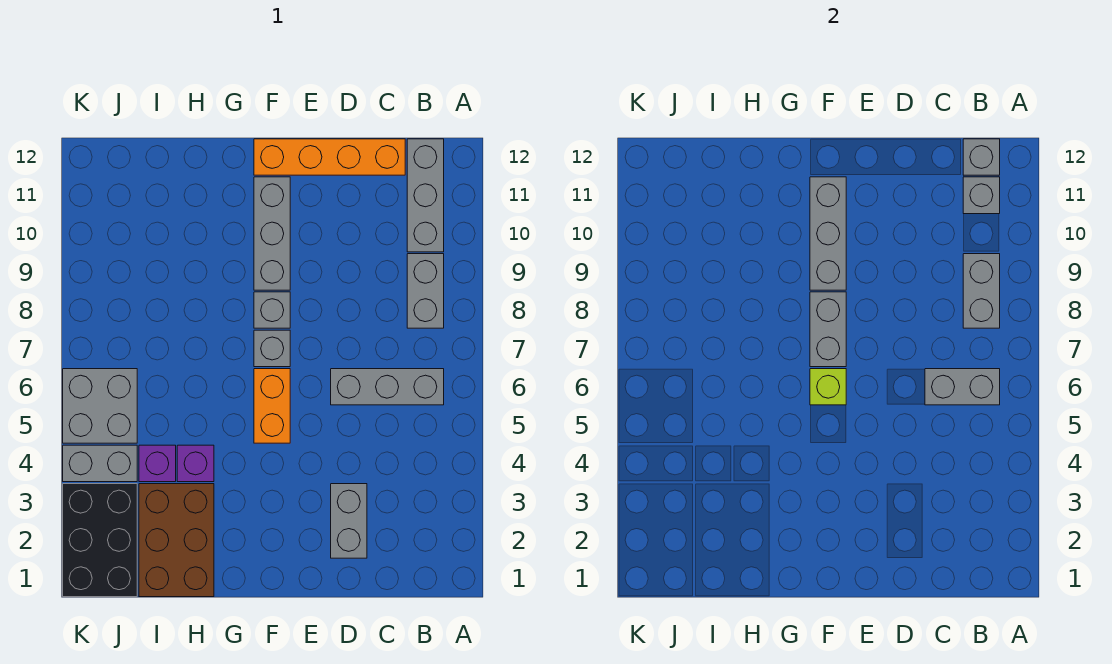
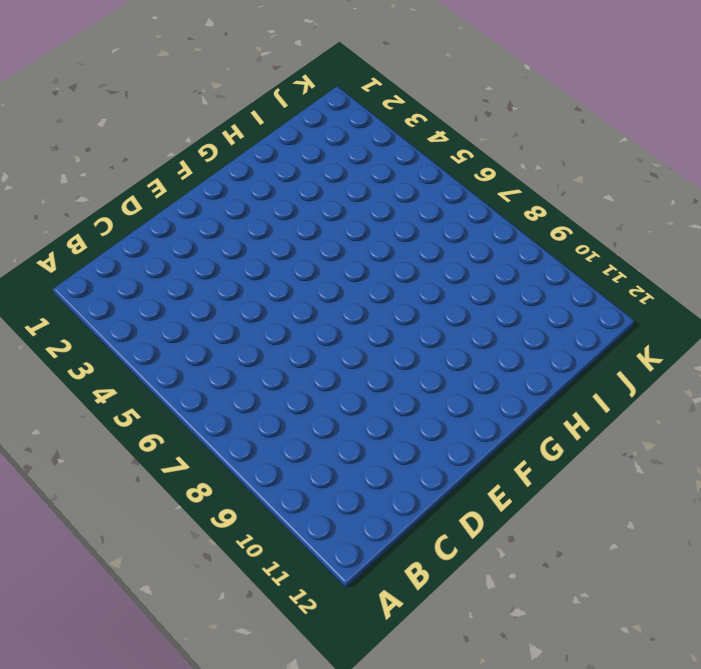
none -> grey brick B6:D6 level 1
none -> grey brick B8:B9 level 1
none -> grey brick B10:B12 level 1

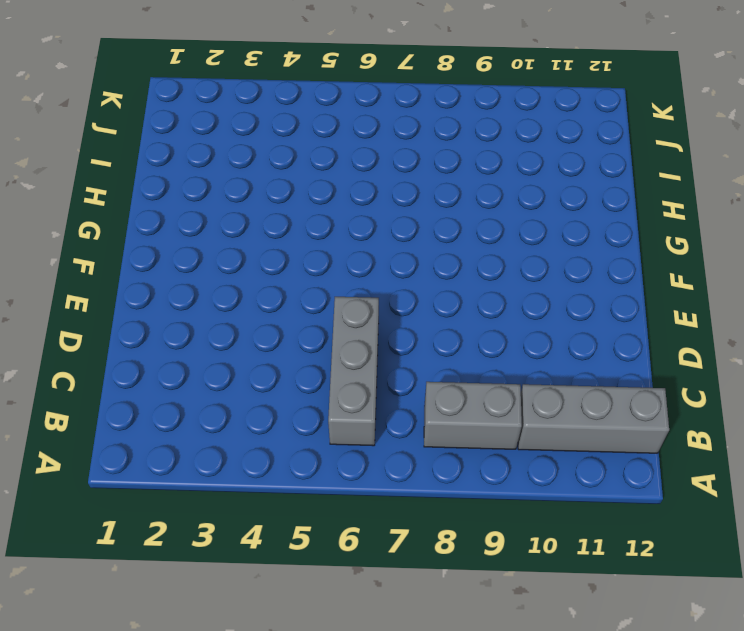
none -> orange brick C12:F12 level 1
none -> grey brick D2:D3 level 1
none -> orange brick F5:F6 level 1

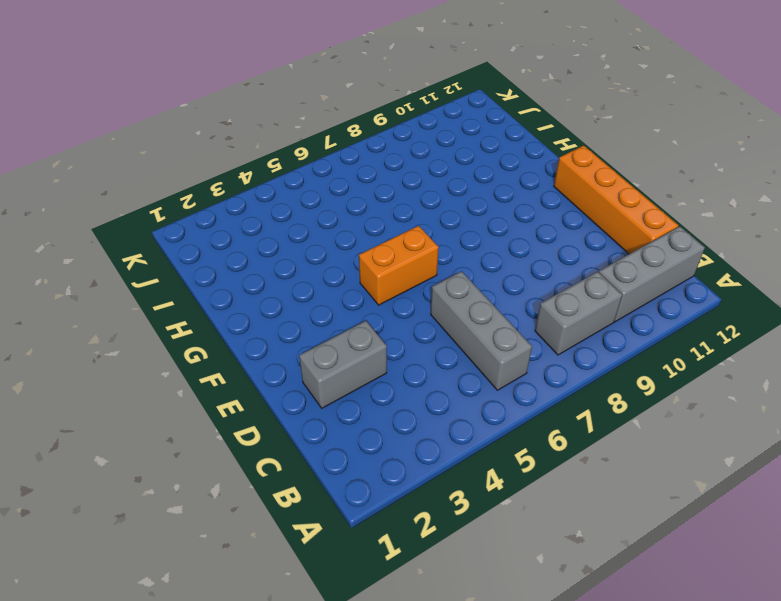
none -> grey brick F7 level 1
none -> grey brick F8 level 1
none -> grey brick F9:F11 level 1

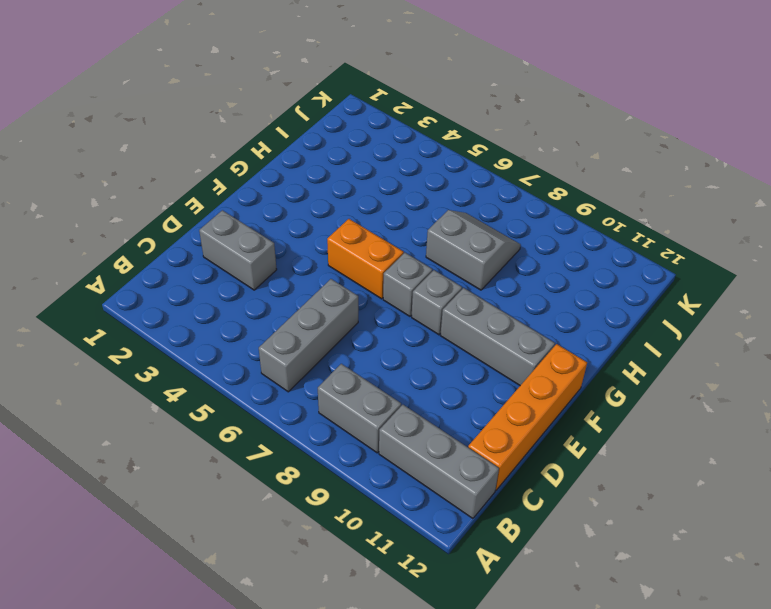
grey slope H7:I8 level 1 top H -> none
none -> brown brick H1:I3 level 1
none -> purple brick H4 level 1
none -> purple brick I4 level 1

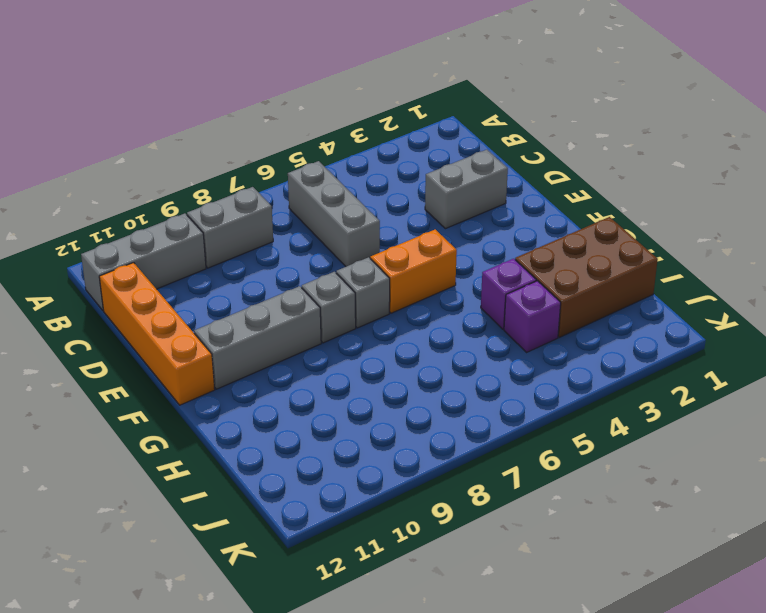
none -> black brick J1:K3 level 1
none -> grey brick J4:K4 level 1
none -> grey brick J5:K6 level 1

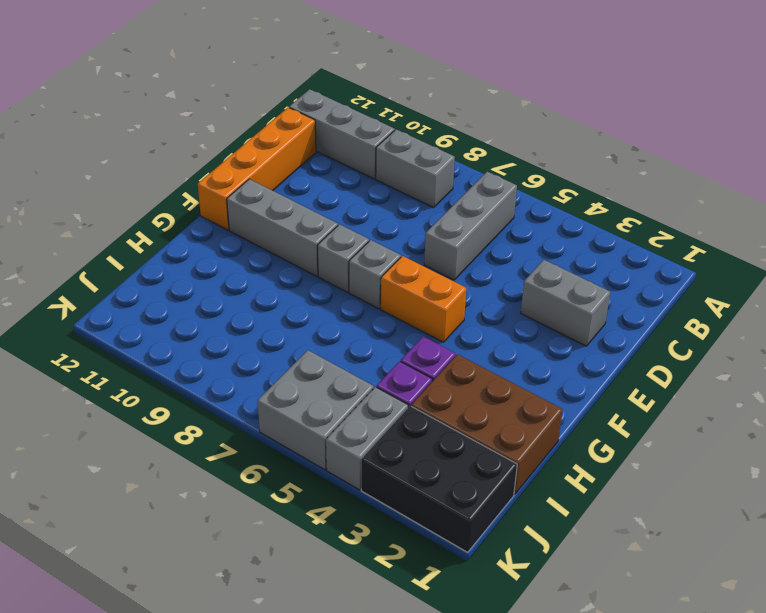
none -> grey brick B6:C6 level 2
none -> grey brick B8:B9 level 2
none -> grey brick B11 level 2

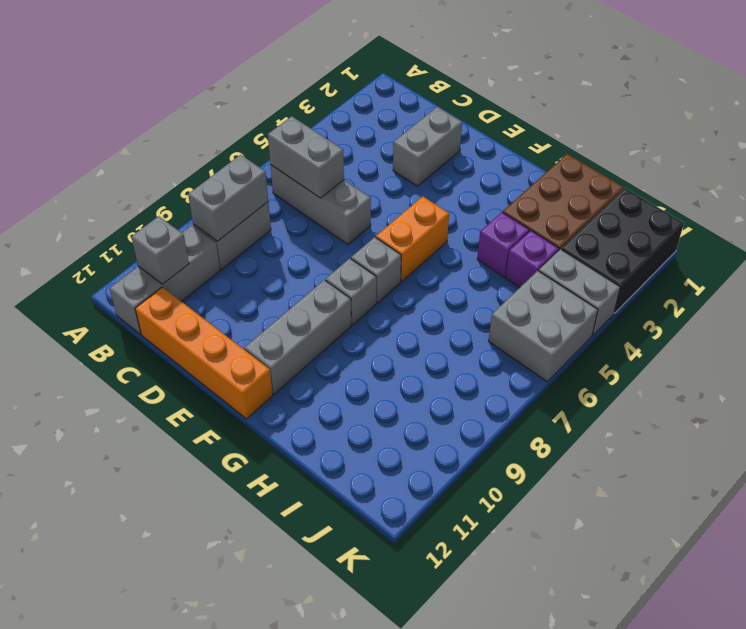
none -> grey brick B12 level 2
none -> lime brick F6 level 2
none -> grey brick F7:F8 level 2

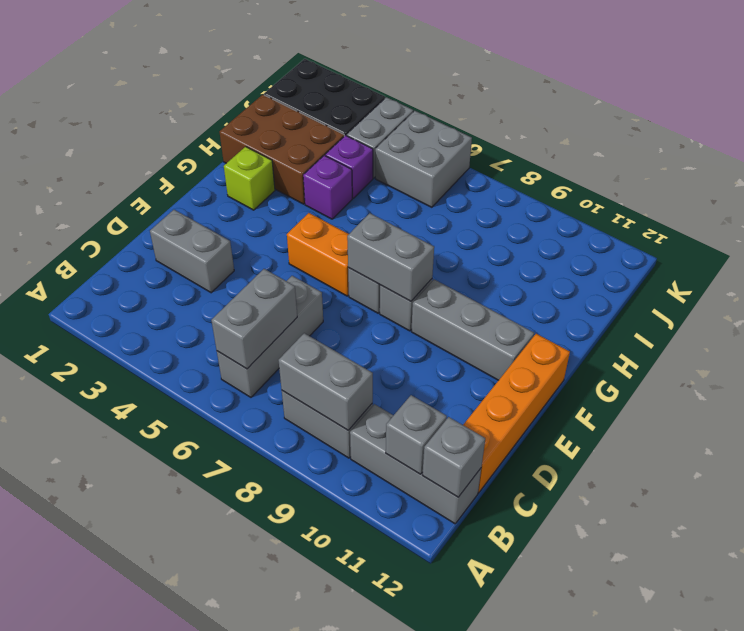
lime brick G2 level 1 -> lime brick F6 level 2
none -> grey brick F9:F11 level 2

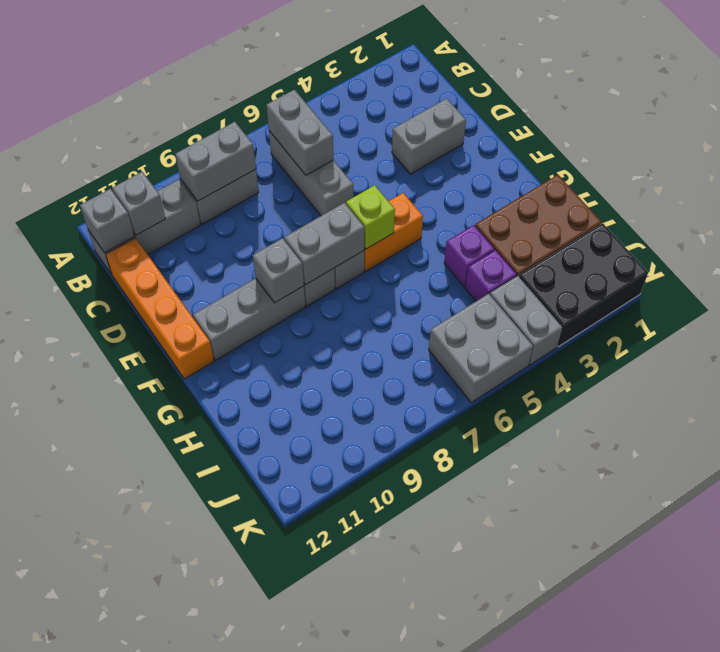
grey brick F9 level 2 -> grey brick F9:F11 level 2

